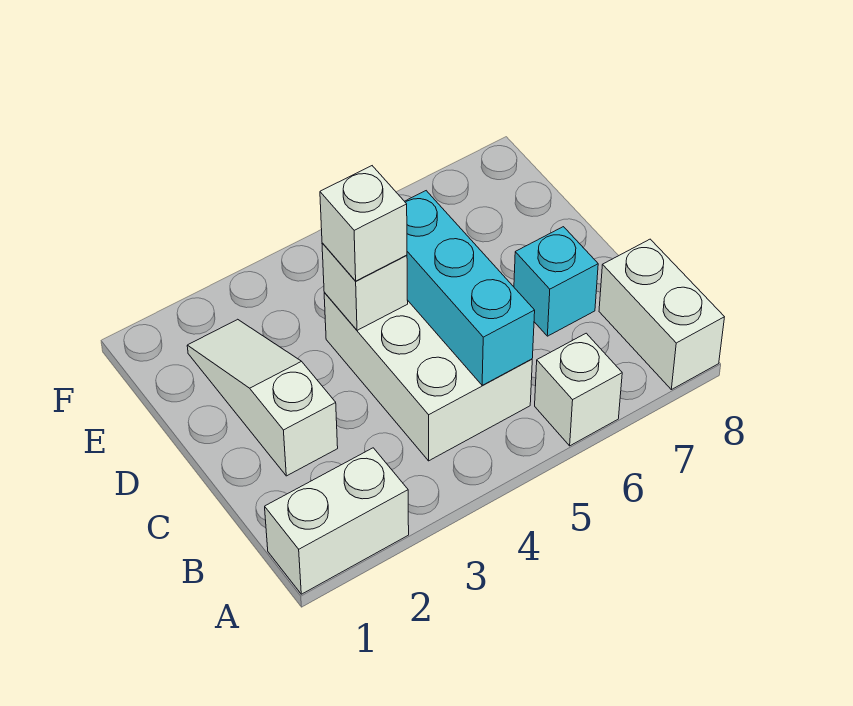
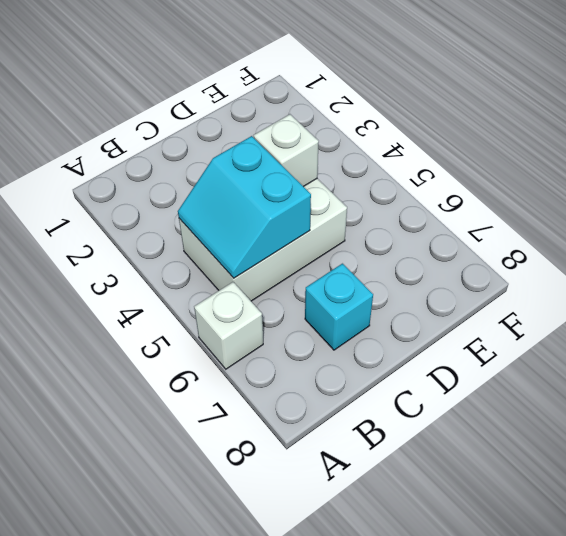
cyan slope B4:C5 level 2 top C -> cyan brick B5:D5 level 2
none -> white brick A1:A2 level 1
none -> white brick A8:B8 level 1

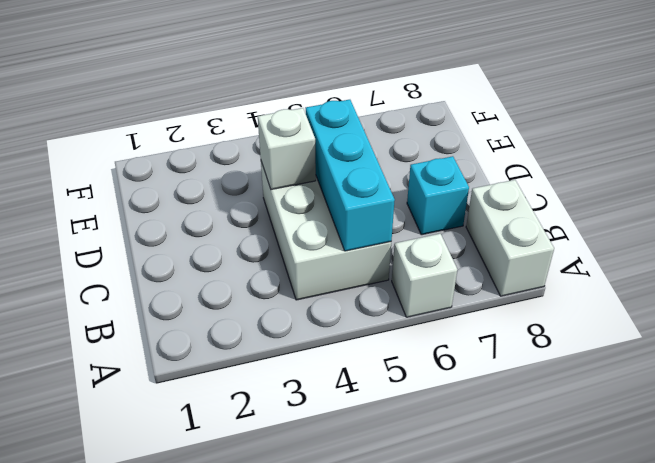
none -> white brick A1:A2 level 1
none -> white slope C2:E2 level 1 top C

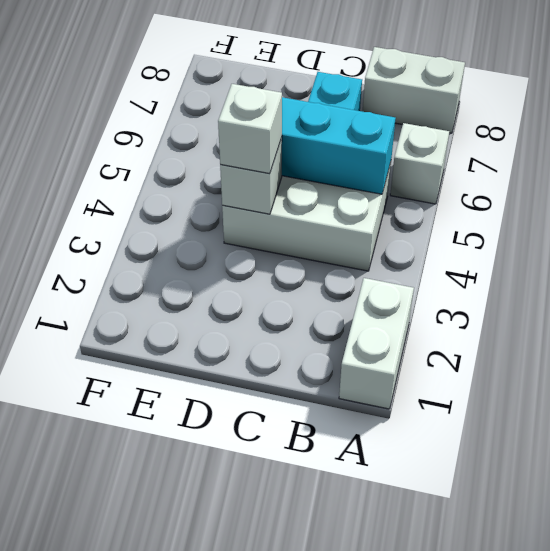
none -> white slope C2:E2 level 1 top C

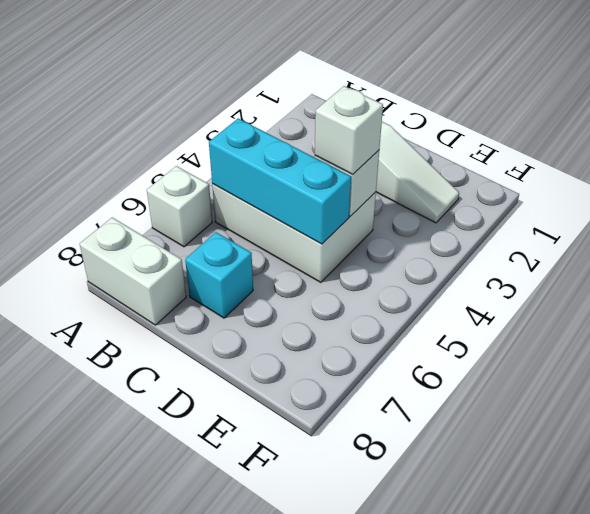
none -> white brick A1:A2 level 1

